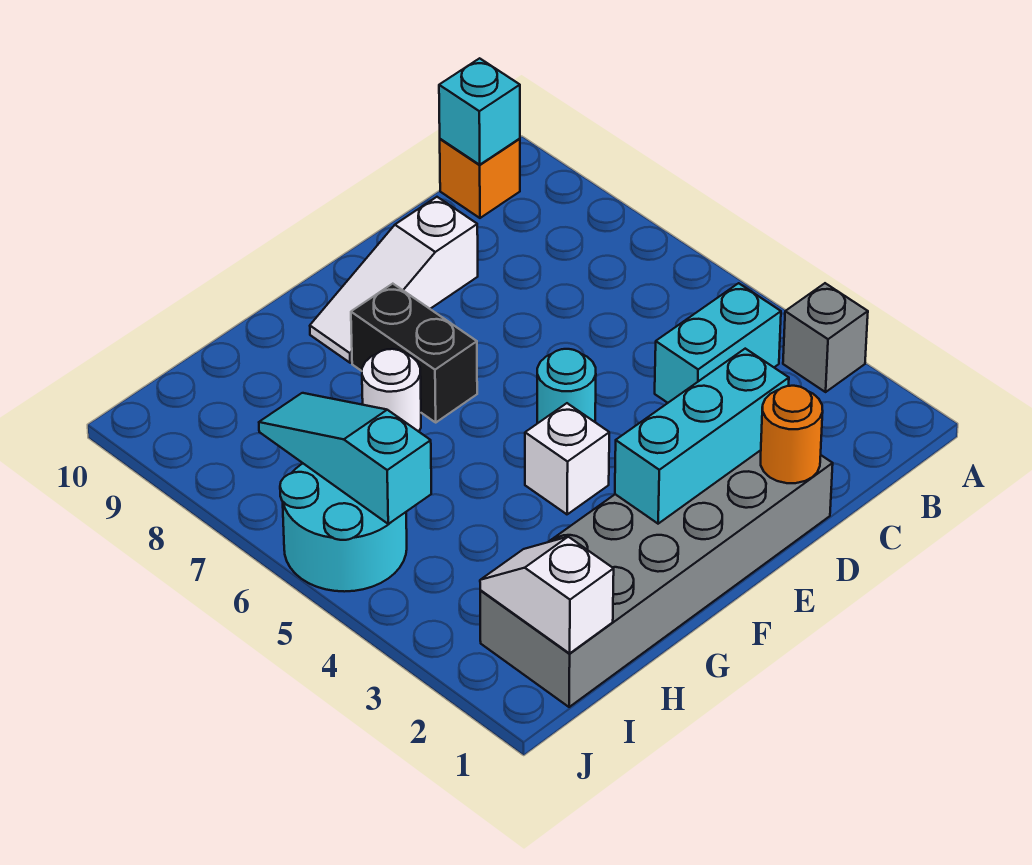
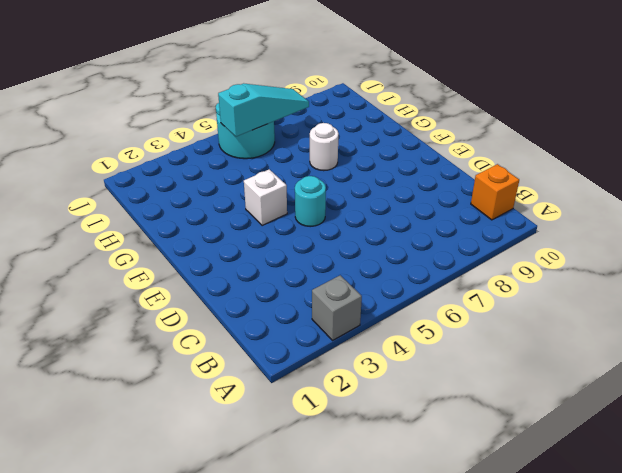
none -> cyan brick B4:C4 level 1
none -> grey brick D1:I2 level 1
none -> white slope D9:F9 level 1 top D

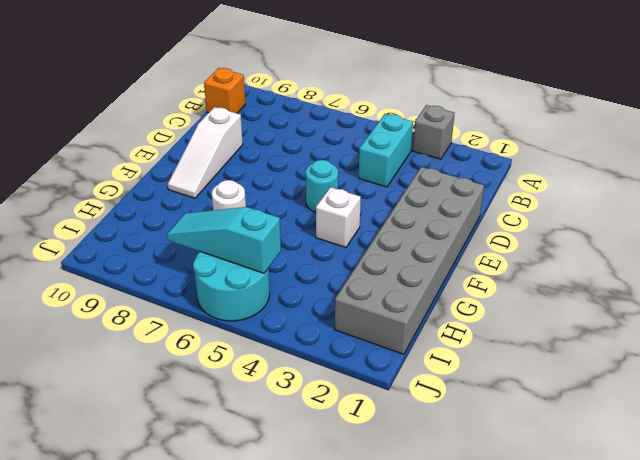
none -> black brick F7:F8 level 1
none -> cyan brick B10 level 2
none -> orange round brick D1 level 2

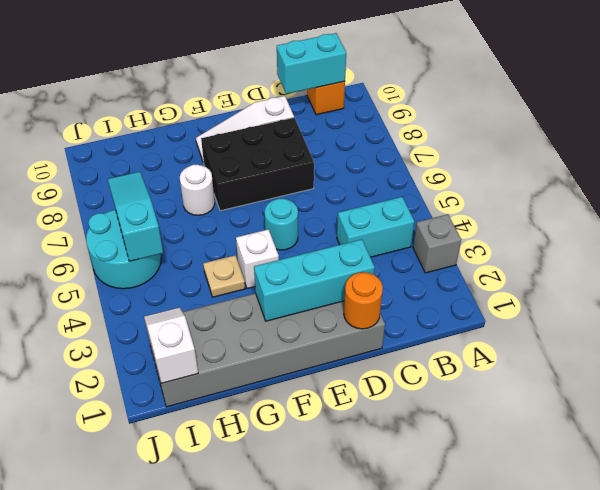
cyan brick B10:C10 level 2 -> cyan brick B10 level 2
black brick D7:F8 level 1 -> black brick F7:F8 level 1
tan plate G4 level 1 -> none

